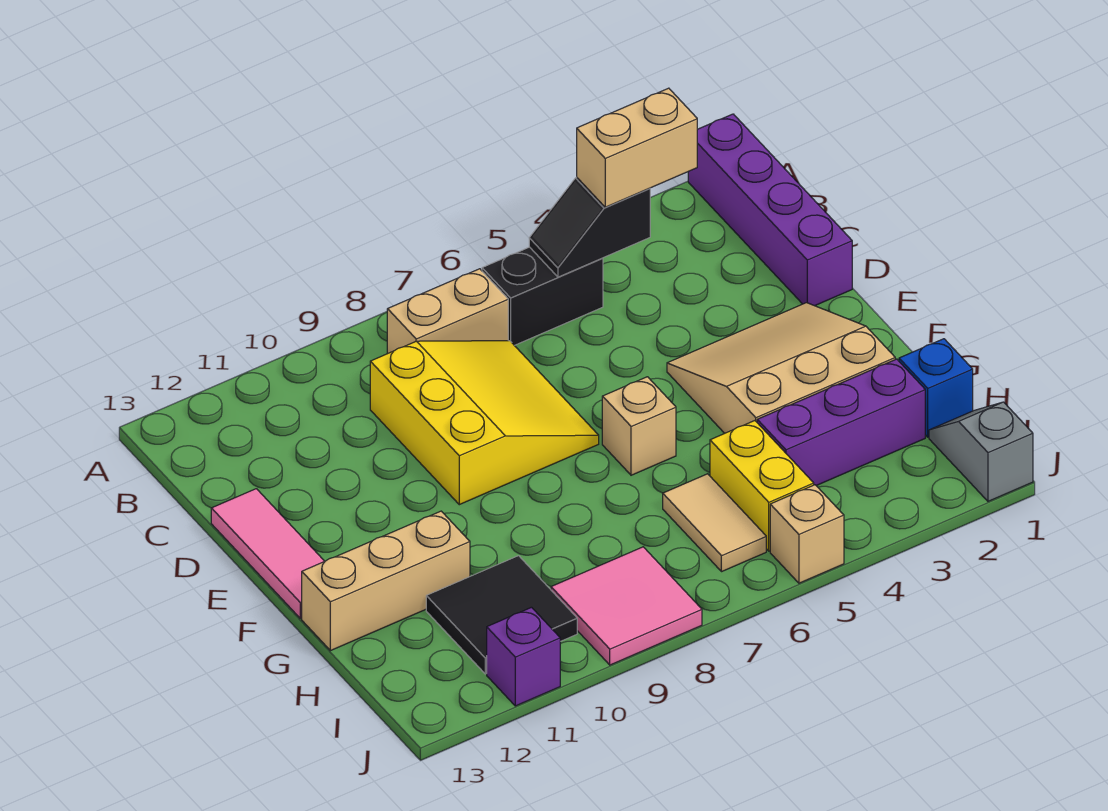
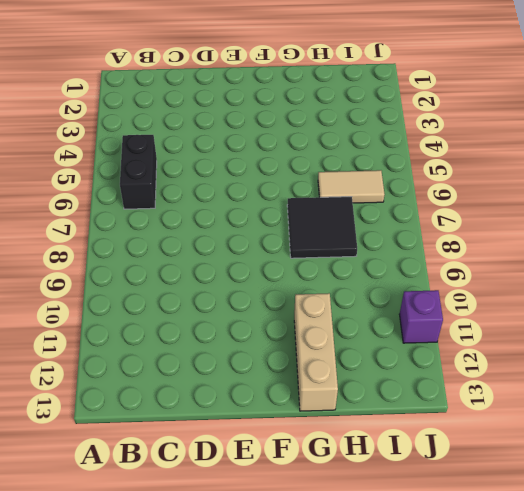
black tile G7:H8 level 1 -> black tile H10:I11 level 1
none -> purple brick A1:D1 level 1
none -> tan brick B7:B8 level 1
none -> yellow slope C7:E9 level 1 top 9

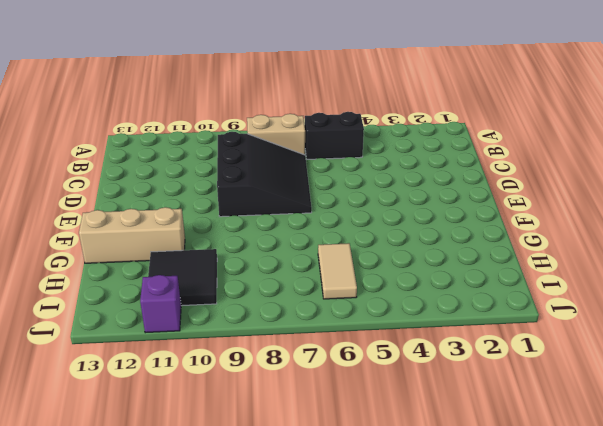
black slope C7:E9 level 1 top 9 -> yellow slope C7:E9 level 1 top 9
none -> purple brick A1:D1 level 1
none -> pink tile D13:F13 level 1
none -> tan slope E2:G4 level 1 top G

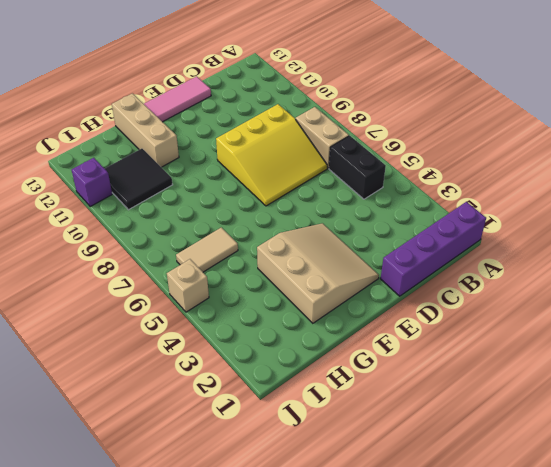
none -> tan brick F6 level 1
none -> blue brick H1 level 1
none -> purple brick H2:H4 level 1

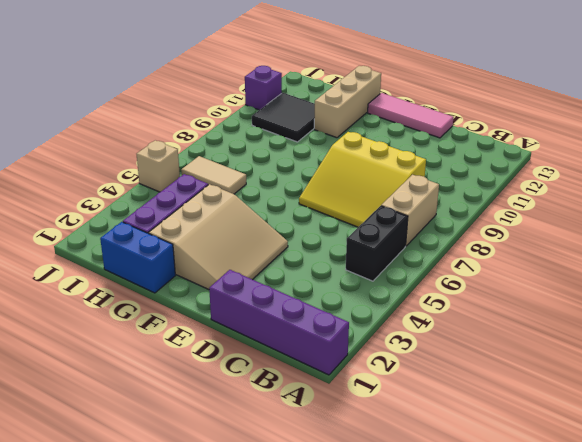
blue brick G1:H1 level 1 -> blue brick H1 level 1
none -> tan brick F6 level 1
none -> yellow brick H5:I5 level 1
none -> grey slope I1:J1 level 1 top J

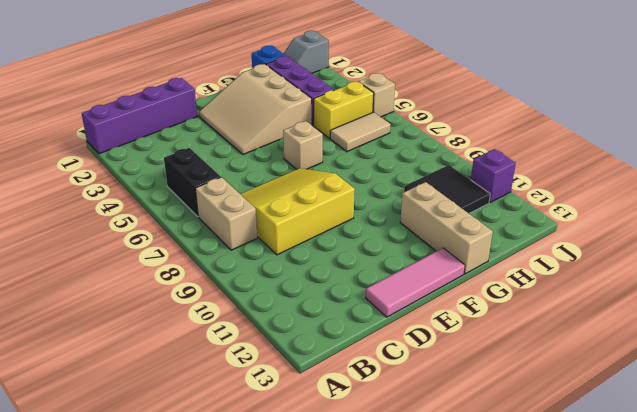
none -> pink tile I8:J9 level 1
none -> black slope B4:B5 level 2 top 4
none -> tan brick B3:B4 level 3

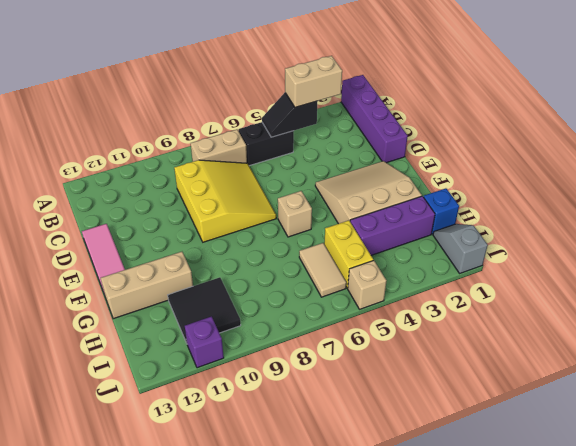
none -> pink tile I8:J9 level 1

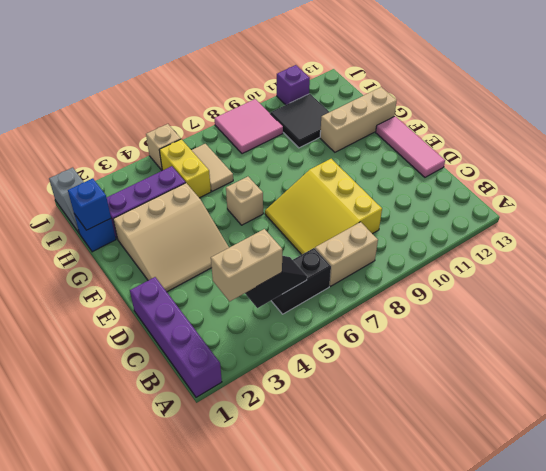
blue brick H1 level 2 -> none

